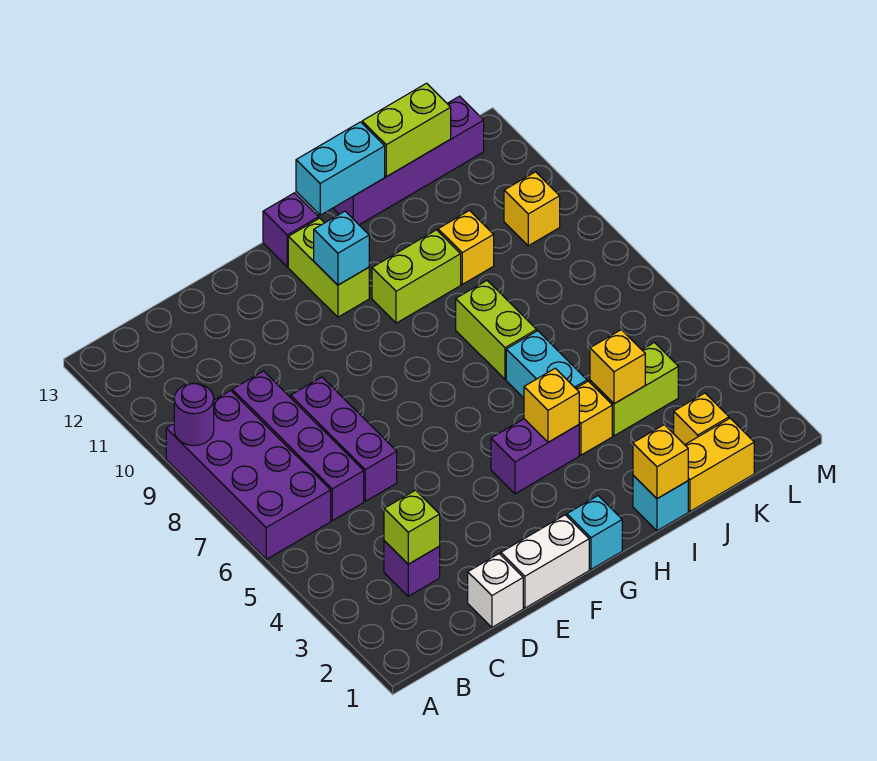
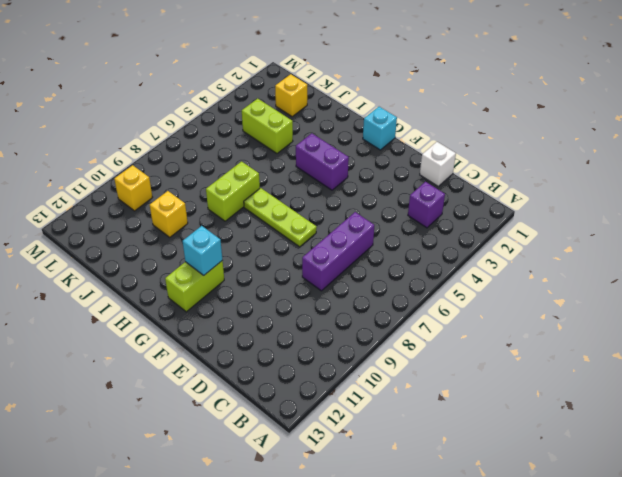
lime plate F7:H7 level 1 -> none
none -> purple brick A6:B9 level 1
none -> purple brick C6:C9 level 1
none -> white brick E1:F1 level 1

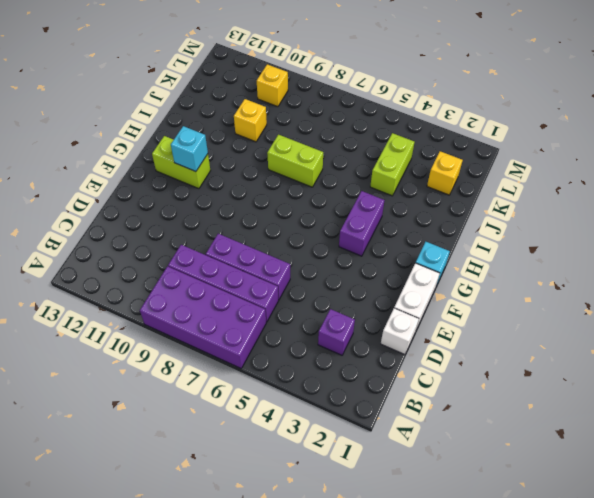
none -> purple brick G13 level 1
none -> lime brick H10:I10 level 1
none -> cyan brick I1 level 1

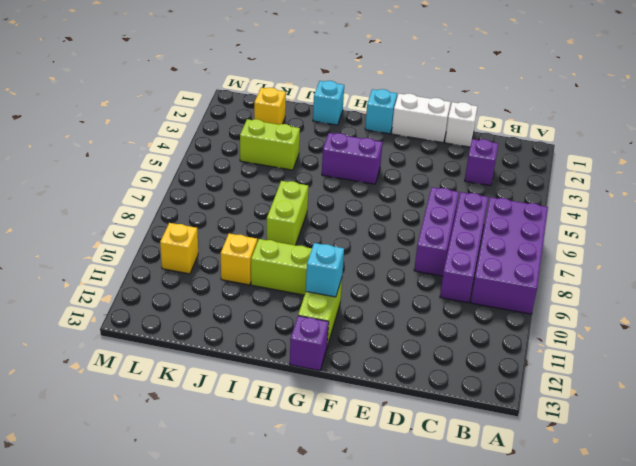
none -> yellow brick I4 level 1
none -> cyan brick I5:I6 level 1
none -> purple brick I13:L13 level 1

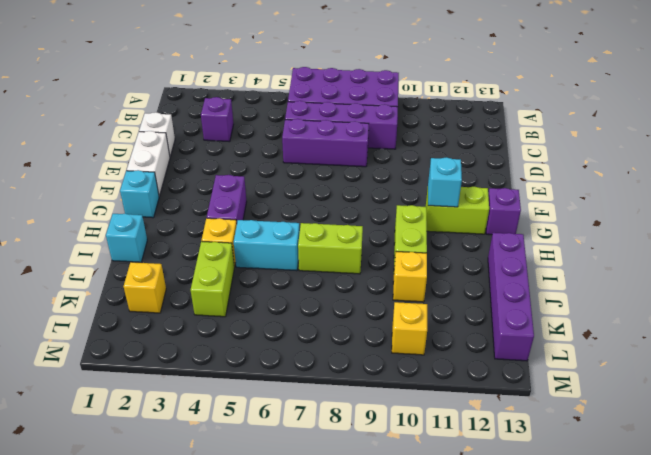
none -> yellow brick J1:K1 level 1
none -> purple round brick A9 level 2
none -> lime brick C3 level 2

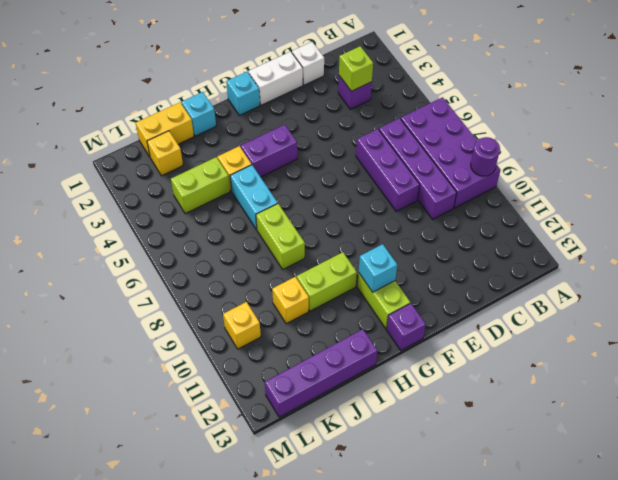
none -> yellow brick H4 level 2
none -> cyan brick H13:I13 level 2
none -> yellow brick I1 level 2

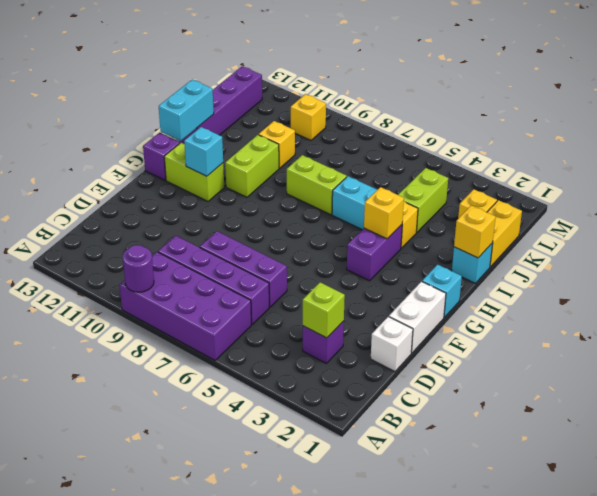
none -> yellow brick J4 level 2
none -> lime brick J13:K13 level 2

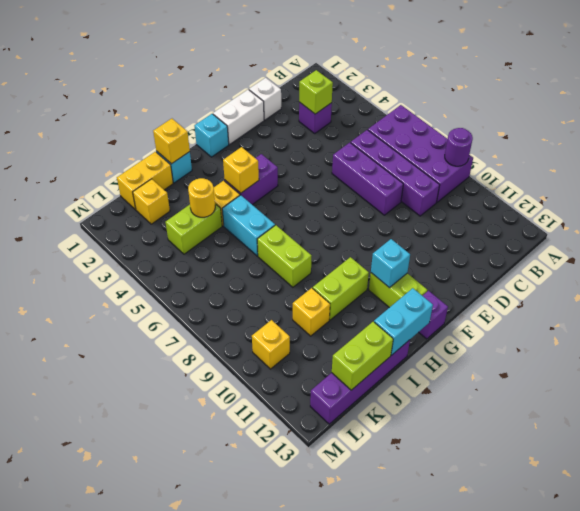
yellow round brick J4 level 2 -> yellow brick J4 level 2

